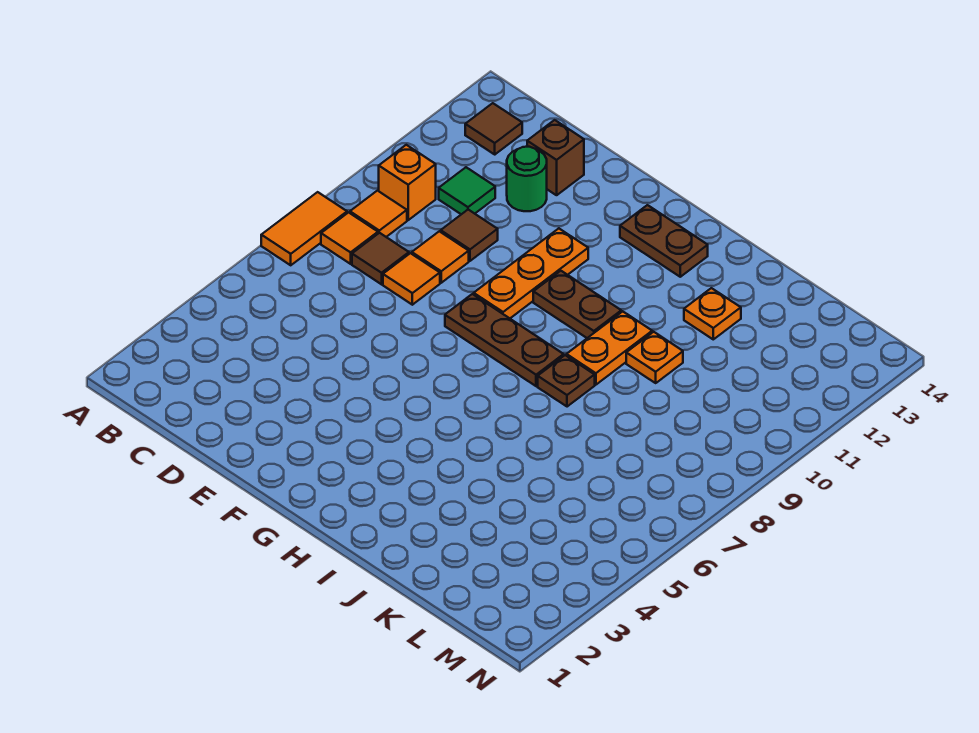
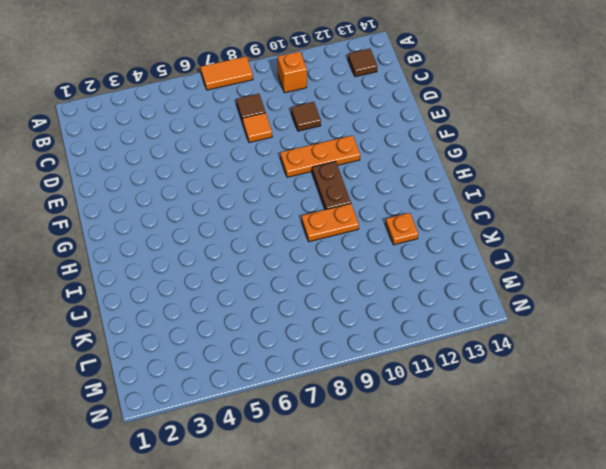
none -> orange tile B8 level 1
none -> orange tile B9 level 1
none -> green tile C11 level 1

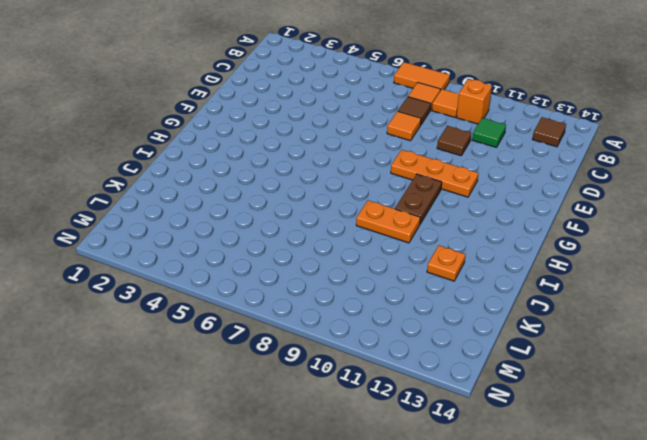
none -> orange tile D9 level 1
none -> green round brick D12 level 1
none -> brown brick D13 level 1

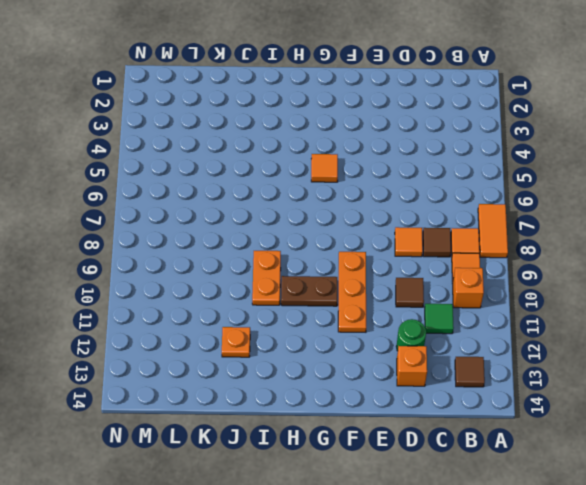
orange brick D13 level 1 -> brown brick D13 level 1
orange tile G5 level 1 -> orange tile D9 level 1
none -> brown plate F8:H8 level 1
none -> brown plate G13:H13 level 1
none -> brown plate I8 level 1

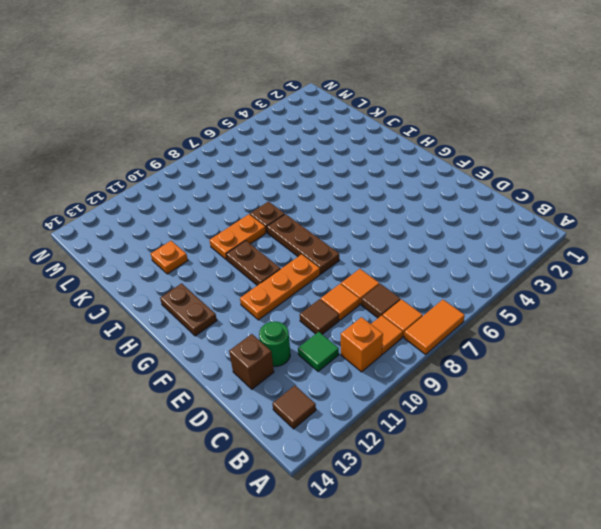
none -> orange plate J10 level 1

